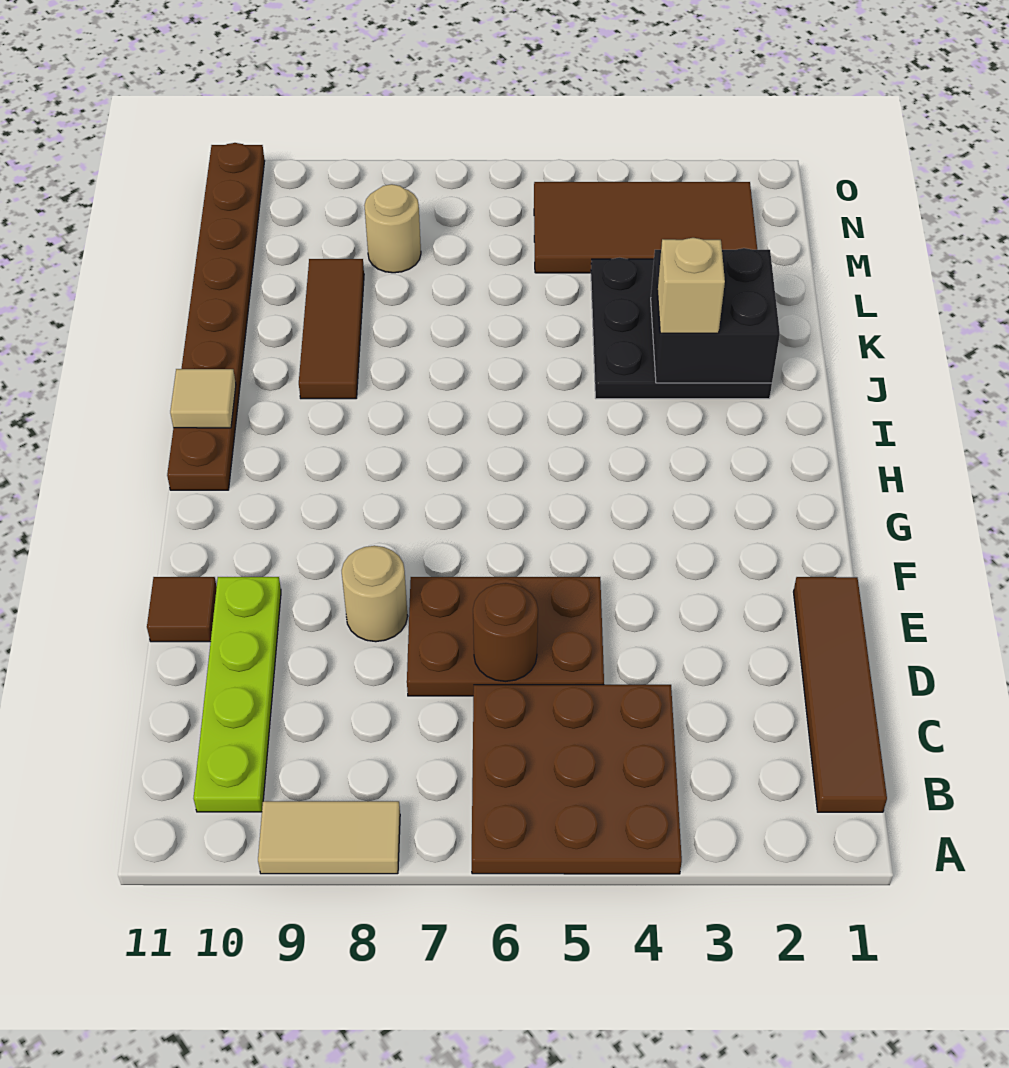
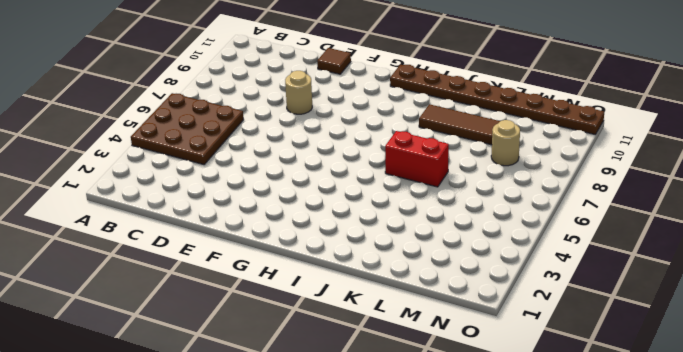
red brick J6:K6 level 1 -> none
none -> tan tile A8:A9 level 1
none -> brown tile B1:E1 level 1
none -> lime plate B10:E10 level 1

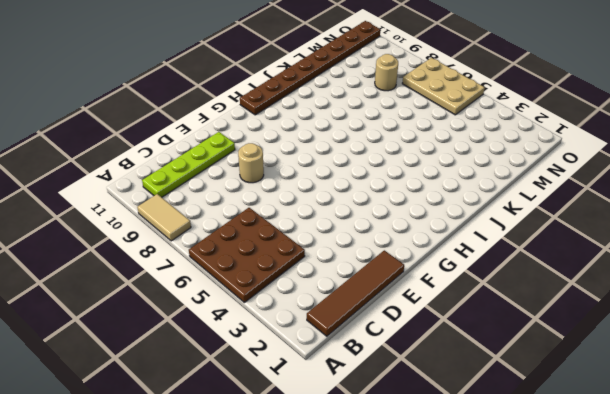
tan plate N5:O7 level 1 -> brown tile M2:N5 level 1
none -> brown plate D5:E7 level 1
none -> brown tile E11 level 1
none -> black plate J2:L4 level 1

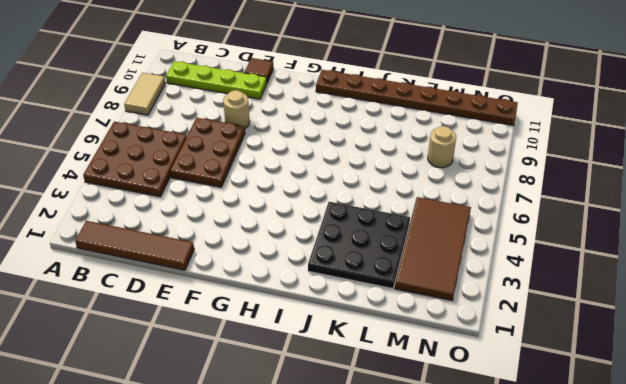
none -> brown tile J9:L9 level 1
none -> brown round brick D6 level 2
none -> tan tile I11 level 2

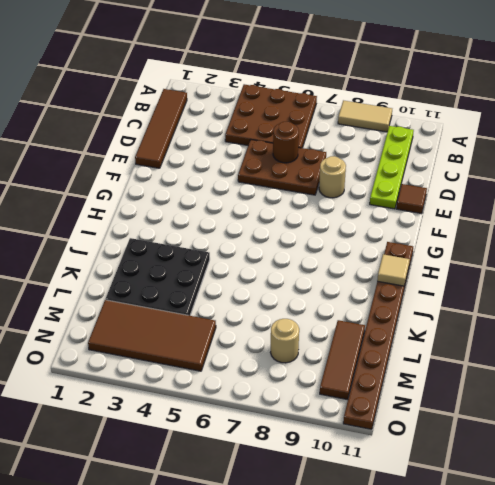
brown tile L10:N10 level 1 -> brown tile J9:L9 level 1
none -> black brick J2:K3 level 2
none -> tan brick J3 level 3

